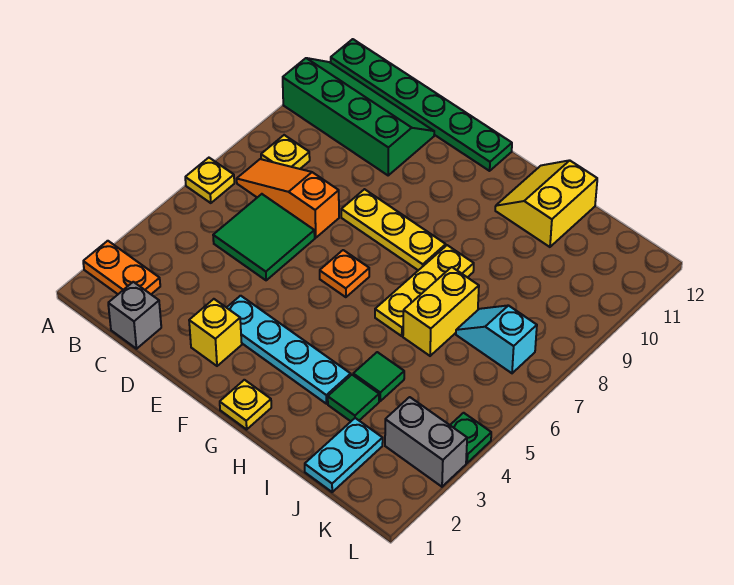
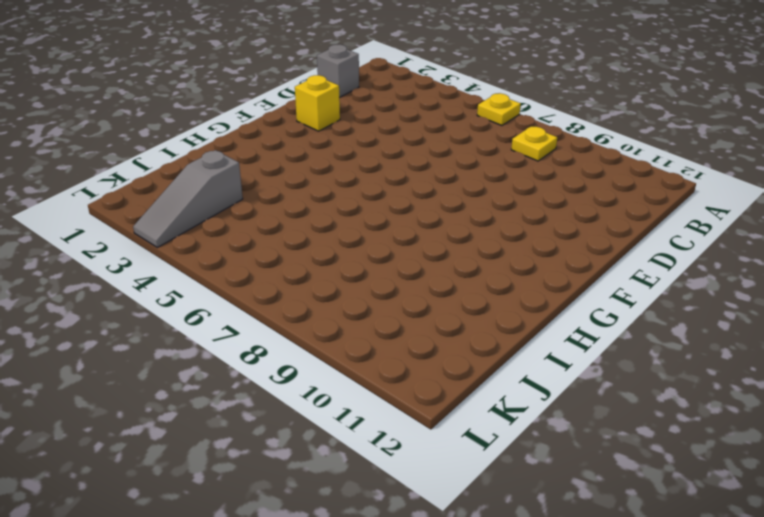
grey slope J3:L3 level 1 top J -> grey brick K3:L3 level 1
none -> orange plate A2:B2 level 1
none -> green slope A10:D11 level 1 top 10
none -> green plate A12:F12 level 1

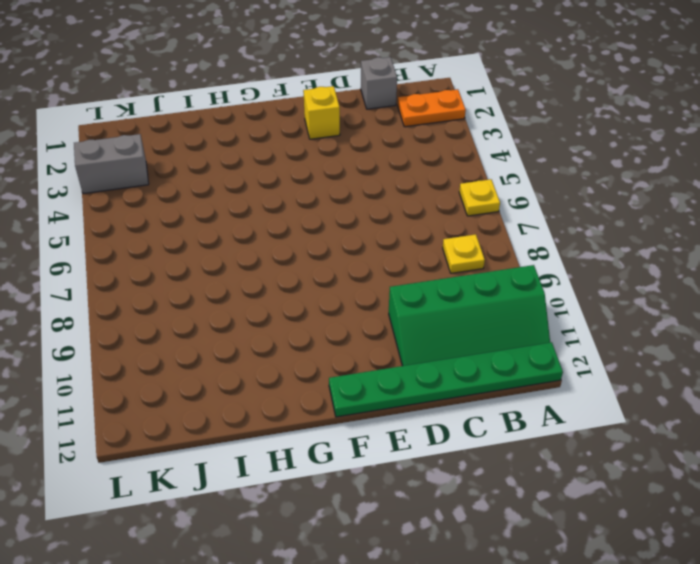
none -> orange slope B7:D7 level 1 top D
none -> green tile C5:D6 level 1
none -> cyan plate E3:H3 level 1

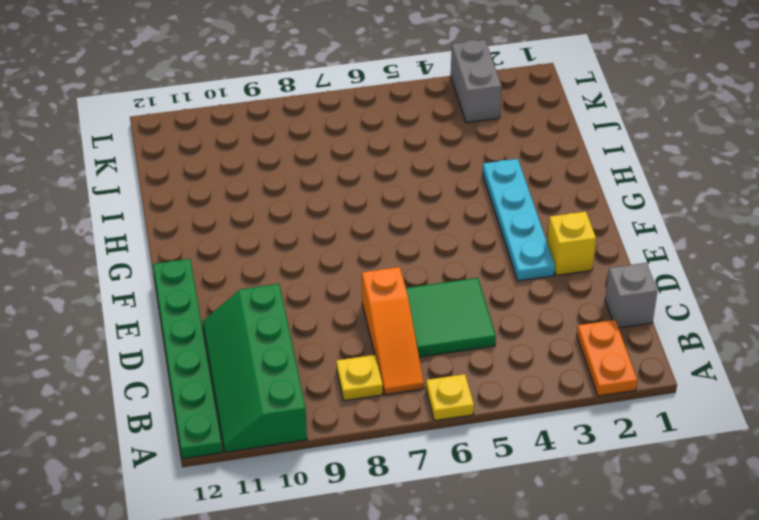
none -> yellow plate E8:G8 level 1
none -> orange plate F6 level 1
none -> yellow plate G1 level 1

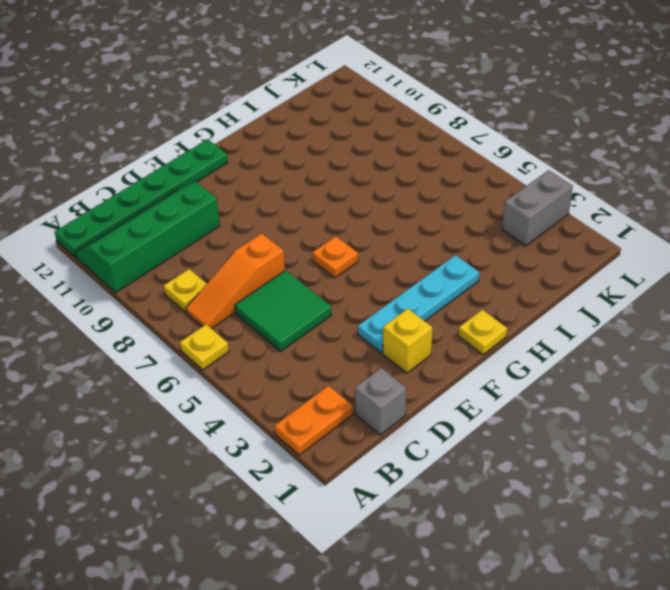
none -> yellow plate E8:G8 level 1
none -> yellow plate H6:H8 level 1
none -> yellow slope H11:I12 level 1 top I

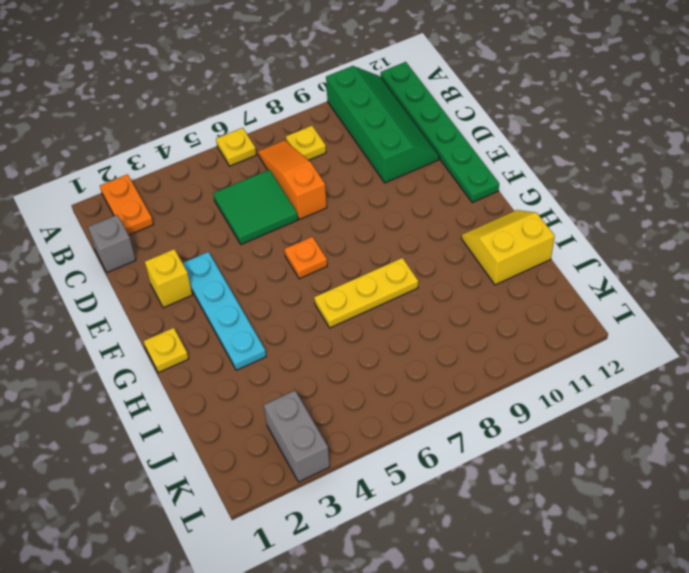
none -> yellow plate E8:G8 level 1
none -> green tile I3 level 1
none -> green tile I4 level 1

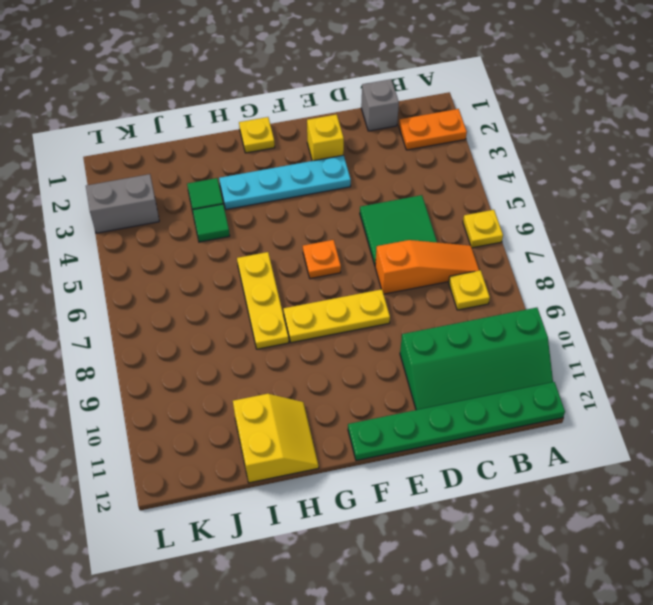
none -> yellow brick I6:I7 level 1
none -> cyan plate J1:J2 level 1
none -> cyan slope J7:K7 level 1 top K

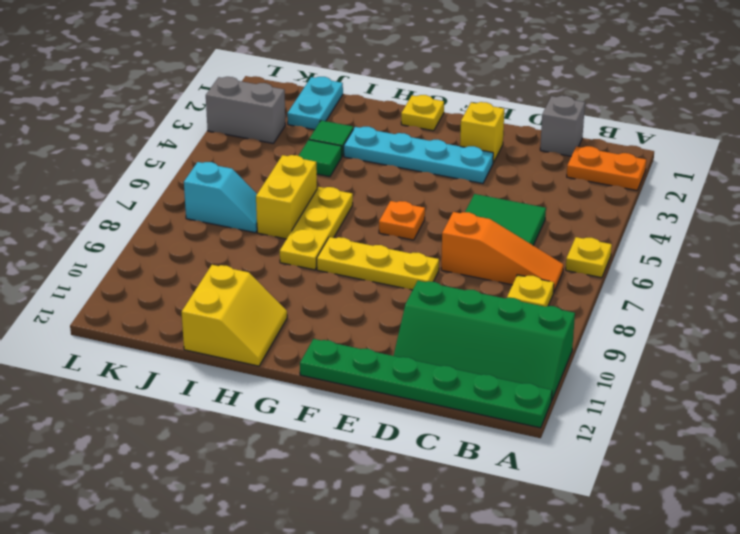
none -> green plate L4 level 1

